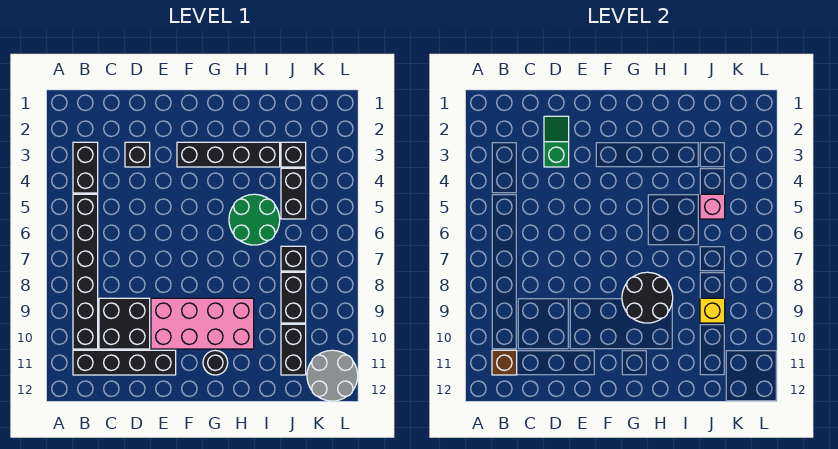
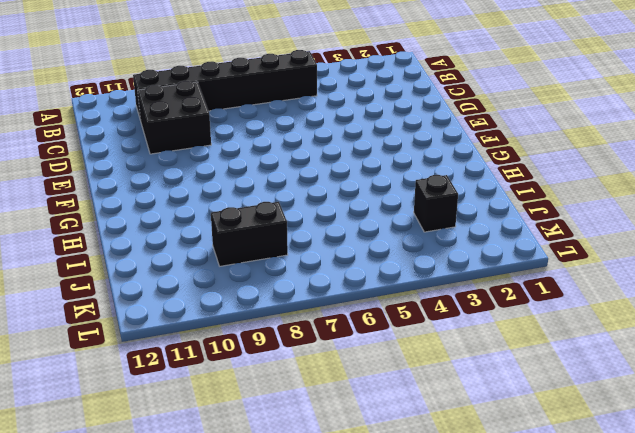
none -> black brick B3:B4 level 1
none -> black brick B11:E11 level 1
none -> black brick D3 level 1

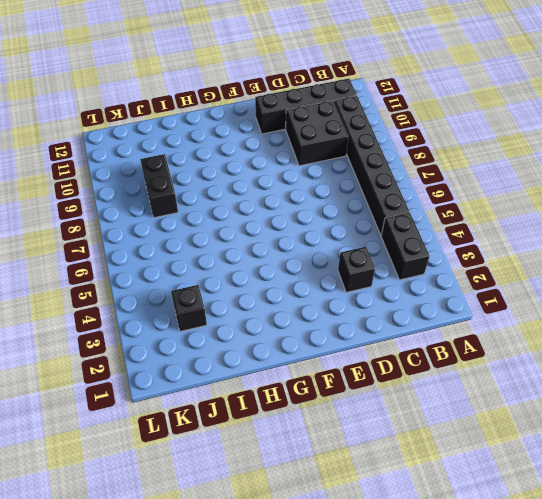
none -> pink brick E9:H10 level 1
none -> black brick F3:I3 level 1
none -> black round brick G11 level 1

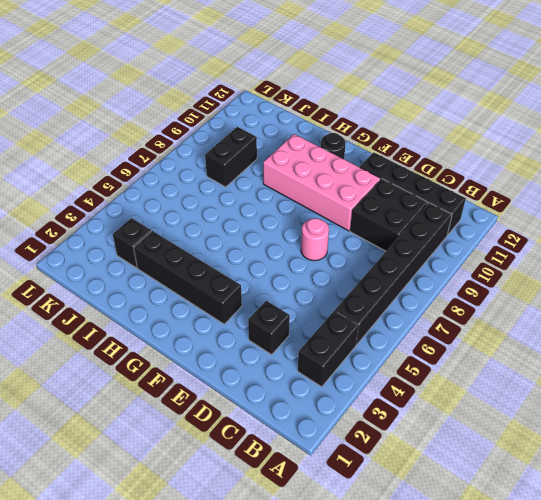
pink round brick E7 level 1 -> none
none -> green round brick H5:I6 level 1
none -> black brick J4:J5 level 1
none -> black brick J7 level 1

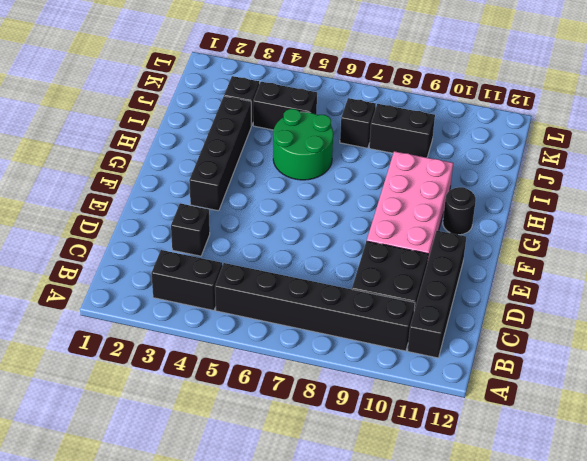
none -> black brick J10:J11 level 1
none -> grey round brick K11:L12 level 1
none -> brown brick B11 level 2

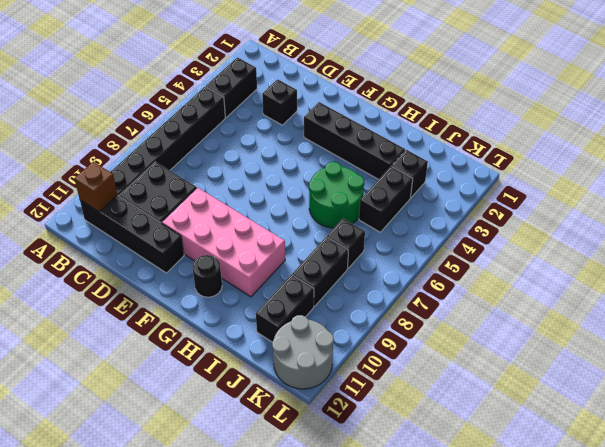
none -> green slope D2:D3 level 2 top 3
none -> black round brick G8:H9 level 2
none -> pink brick J5 level 2

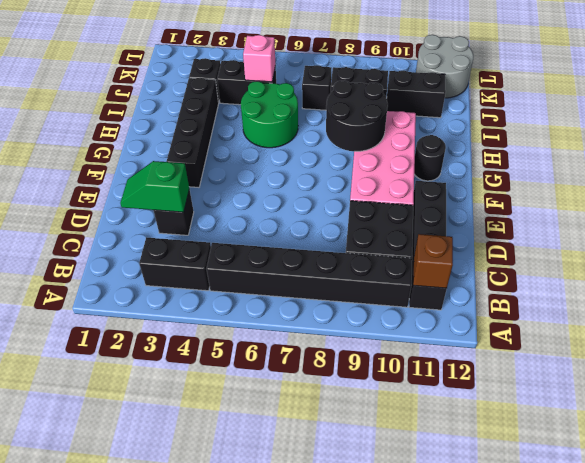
none -> yellow brick J9 level 2

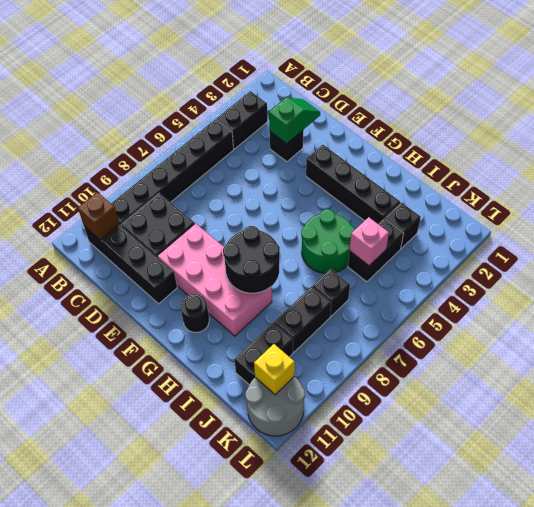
yellow brick K11 level 2 -> yellow brick J9 level 2

